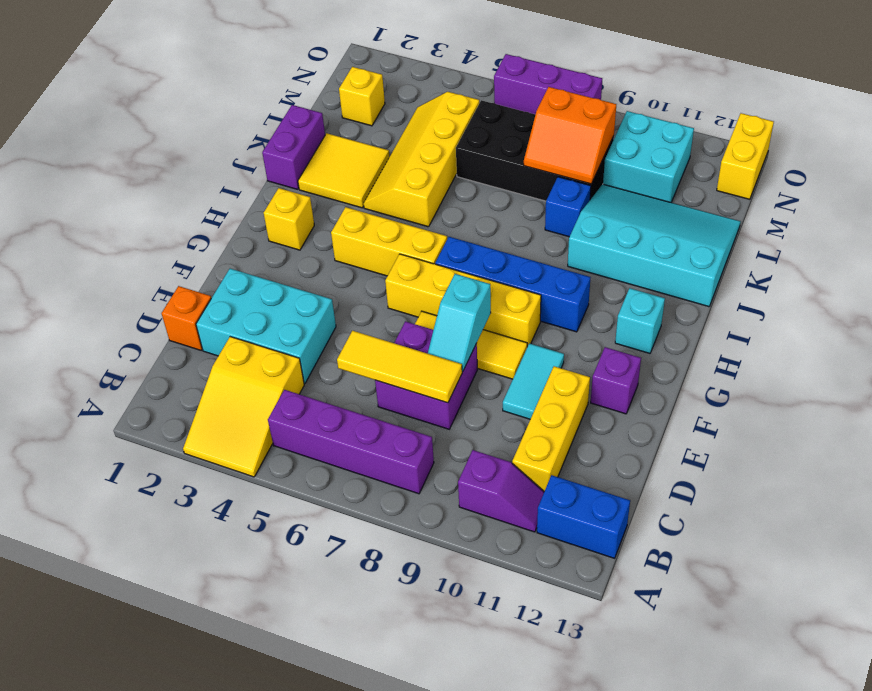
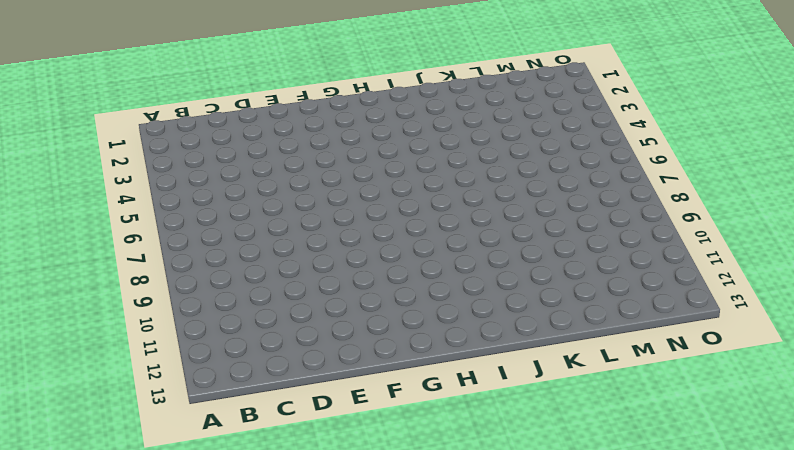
none -> yellow slope A3:C4 level 1 top C
none -> purple brick B5:B8 level 1
none -> purple slope B10:B11 level 1 top 10

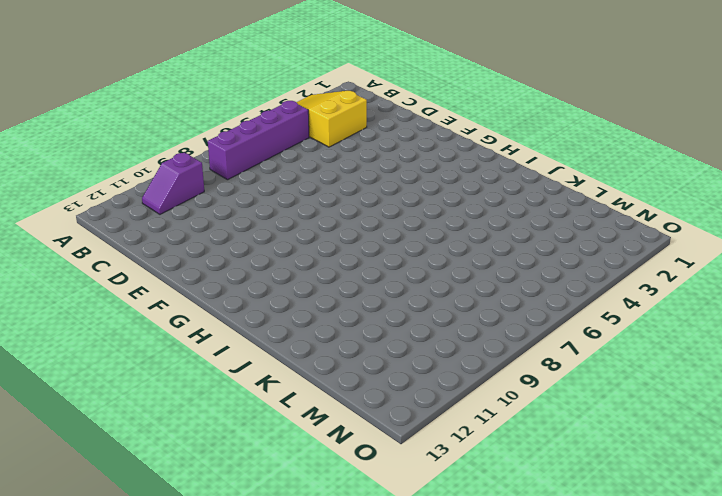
none -> blue brick B12:B13 level 1
none -> yellow brick C11:E11 level 1
none -> orange brick D1 level 1

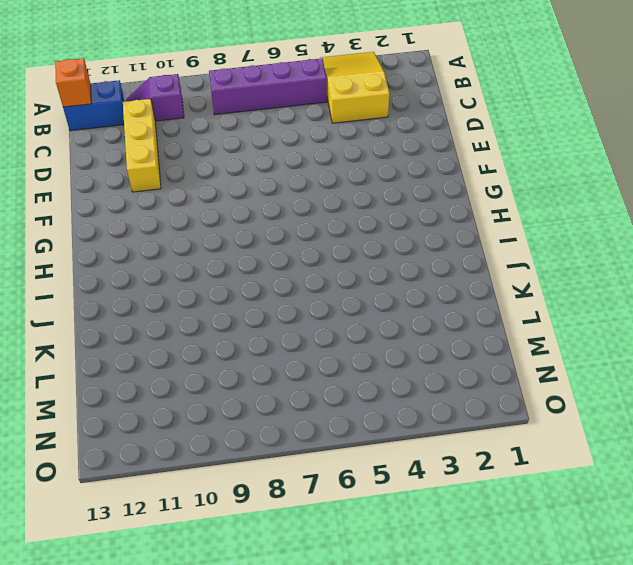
orange brick B13 level 2 -> orange brick D1 level 1
none -> cyan brick D2:E4 level 1
none -> purple brick D7:E8 level 1
none -> cyan tile E10:F10 level 1

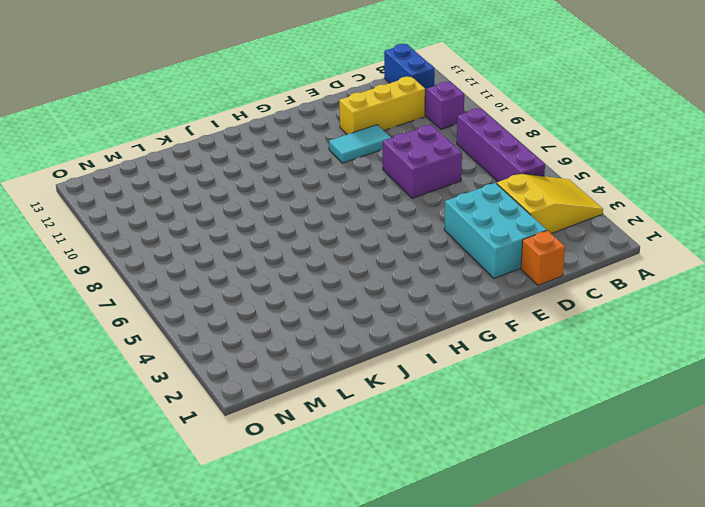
none -> yellow tile F7:F9 level 1
none -> purple brick F12 level 1
none -> yellow brick G6:G9 level 1

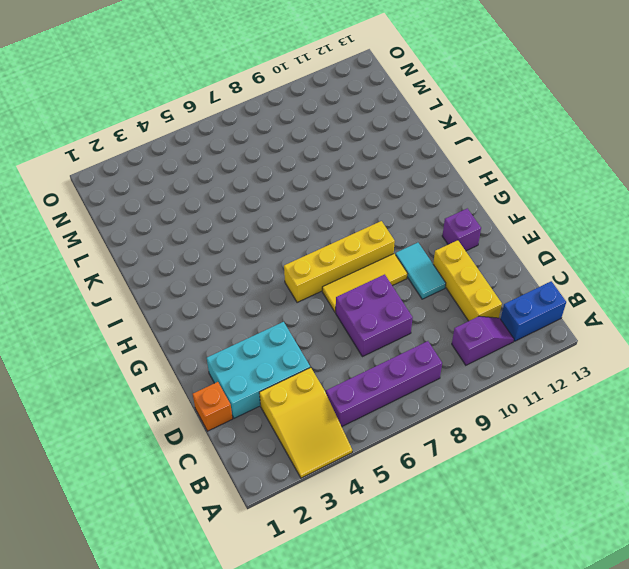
none -> yellow brick H2 level 1
none -> yellow brick H4:H6 level 1
none -> blue brick H7:H10 level 1

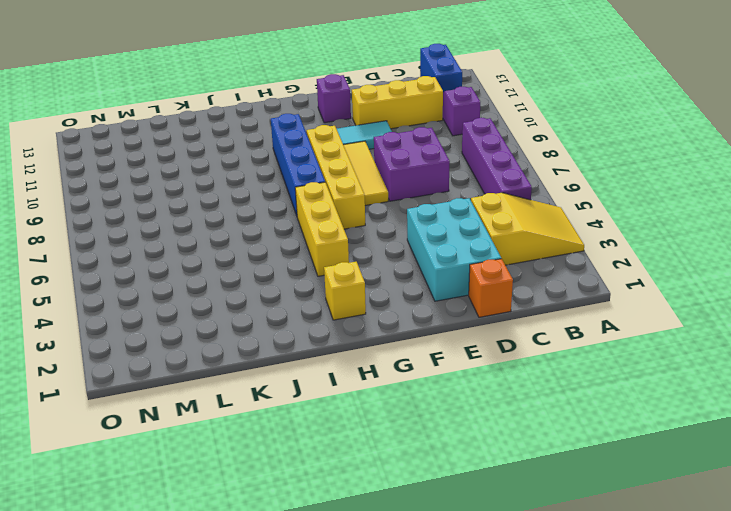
none -> cyan brick H12 level 1
none -> purple brick J1:K1 level 1
none -> yellow tile J2:K3 level 1

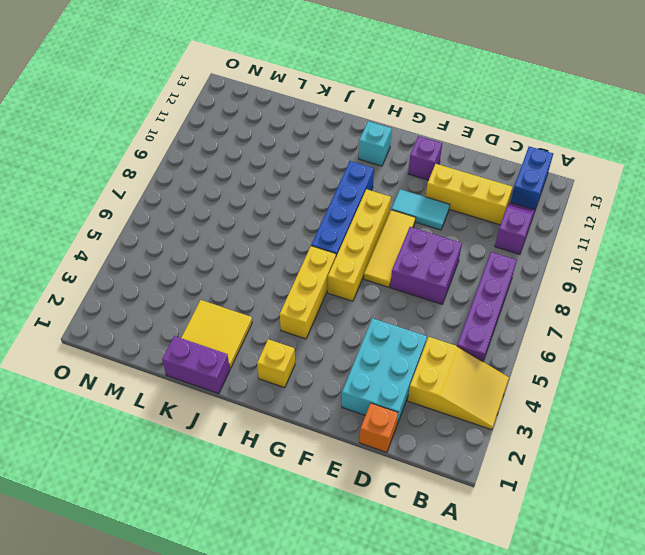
none -> yellow slope J4:M5 level 1 top 5
none -> cyan slope J10:L13 level 1 top J
none -> blue brick K9 level 1

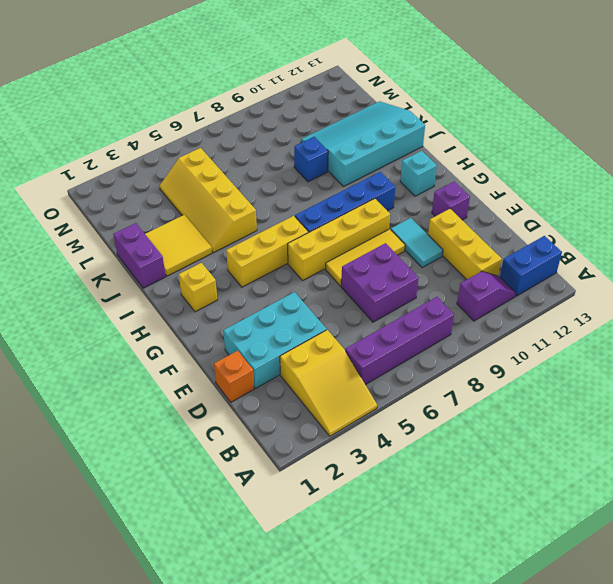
none -> black brick L6:M9 level 1
none -> yellow brick M2 level 1
none -> cyan brick M10:N11 level 1

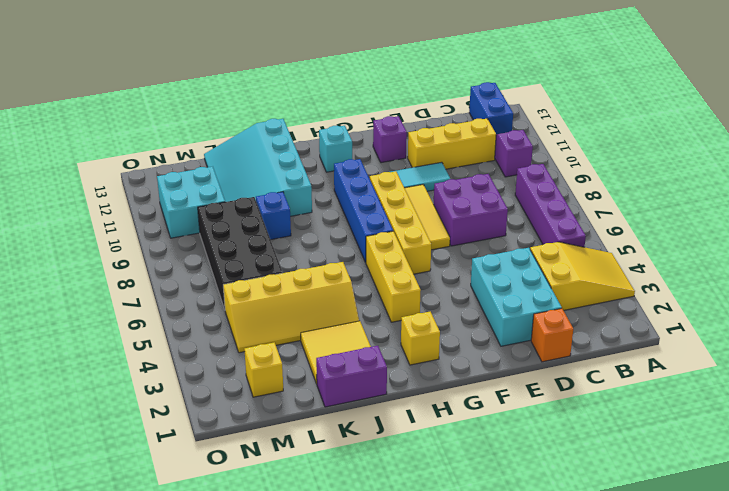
none -> yellow brick N13:O13 level 1
none -> purple brick O6:O8 level 1
none -> yellow tile D6:D8 level 2

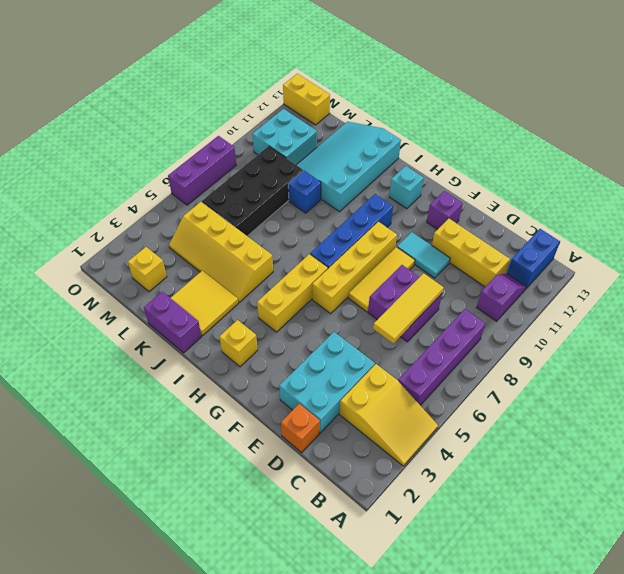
none -> cyan slope E8:F8 level 2 top F
none -> orange slope L8:M9 level 2 top M

